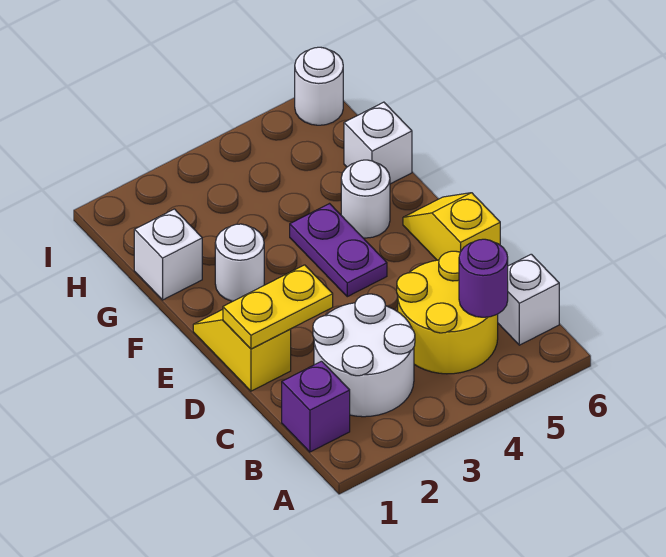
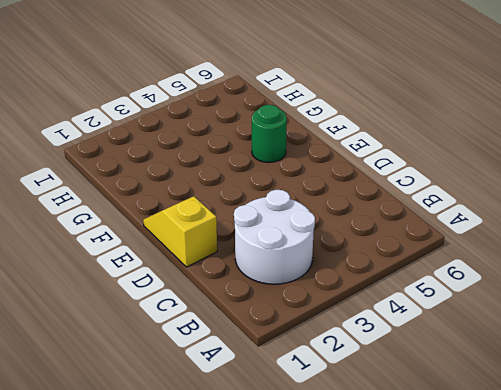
green round brick F5 level 1 -> white round brick F5 level 1
none -> purple brick B1 level 1
none -> yellow round brick B4:C5 level 1
none -> white brick B6 level 1

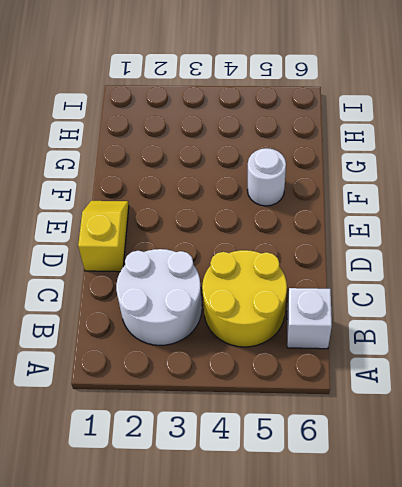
none -> purple brick B1 level 1
none -> yellow slope D6:E6 level 1 top D
none -> purple plate E4:F4 level 1

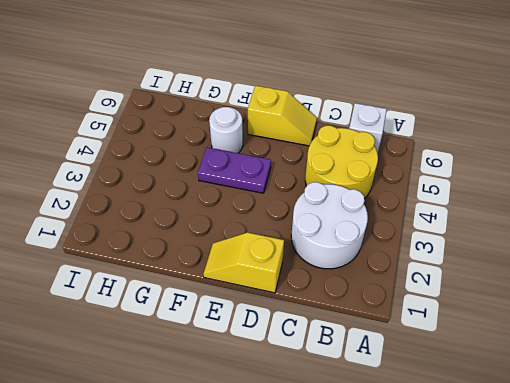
yellow slope D6:E6 level 1 top E -> yellow slope D6:E6 level 1 top D
none -> purple brick B1 level 1
none -> white round brick F2 level 1
none -> white brick G1 level 1

